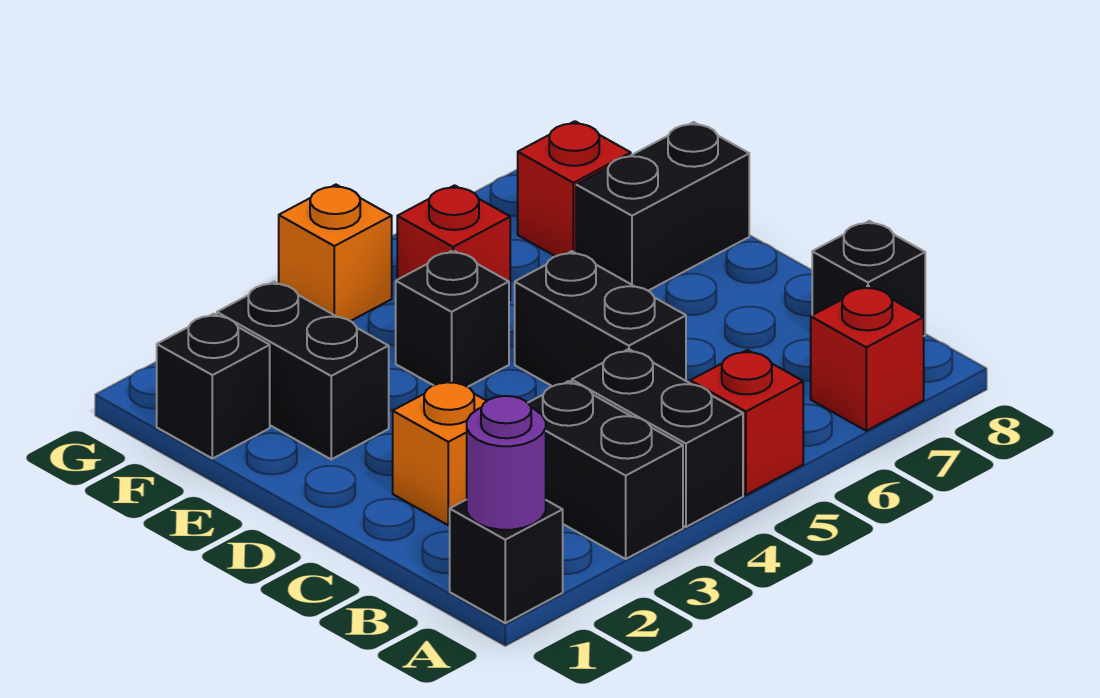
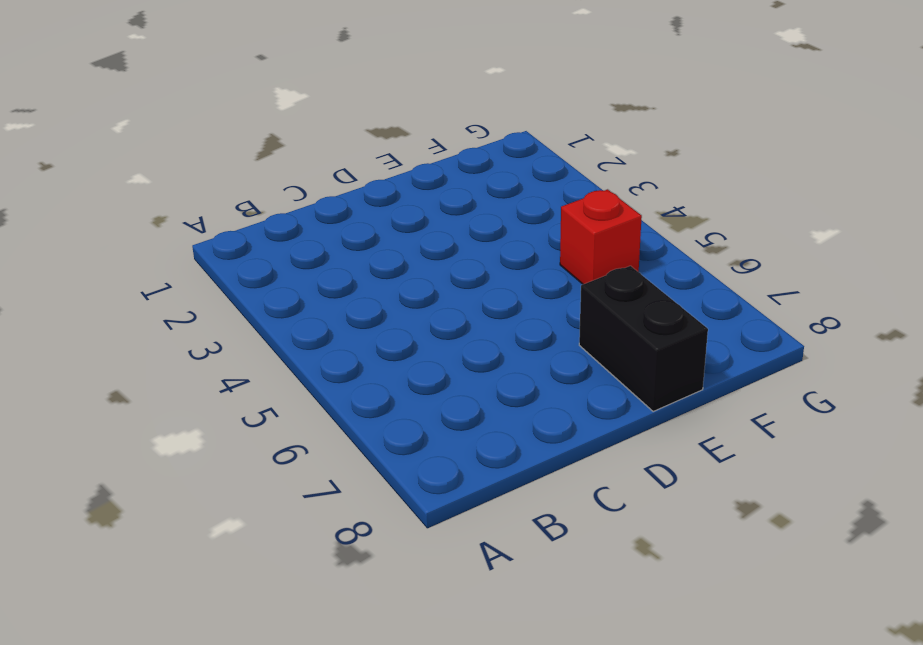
none -> black brick A1 level 1
none -> black brick A3:B3 level 1
none -> black brick A4:B4 level 1

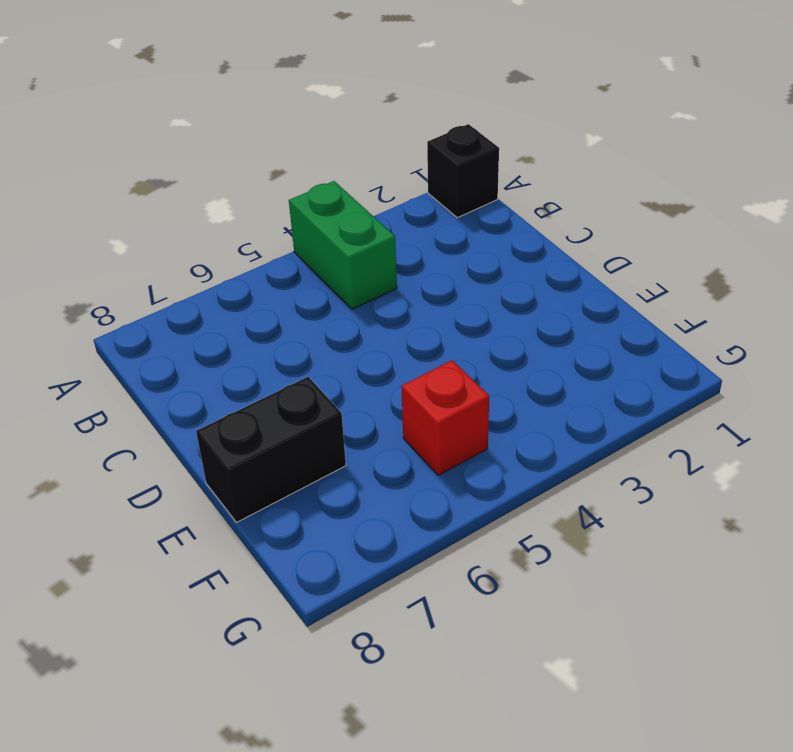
green brick A4:B4 level 1 -> black brick A4:B4 level 1
none -> black brick A3:B3 level 1
none -> red brick A5 level 1
none -> red brick A7 level 1

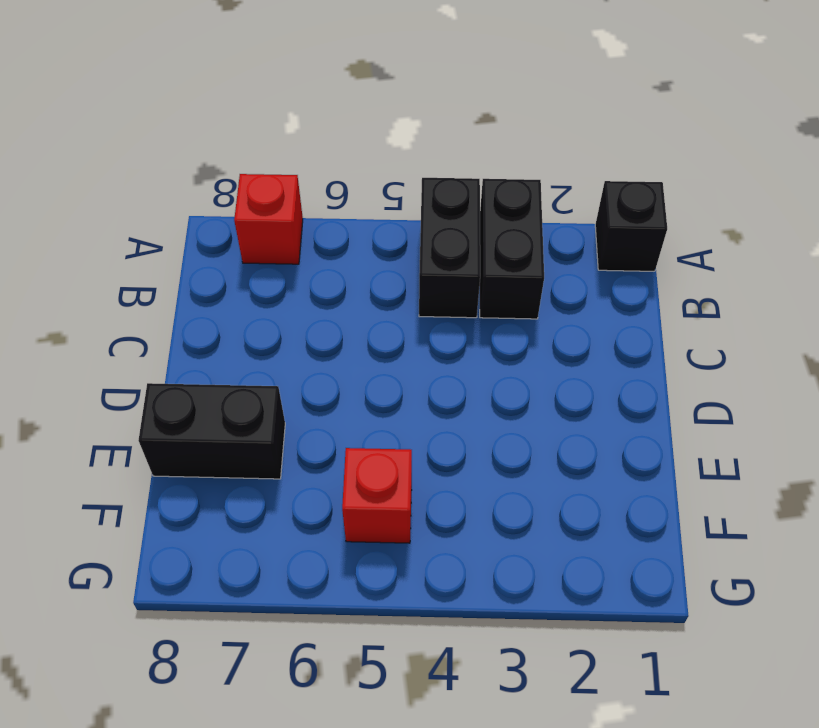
none -> red brick A5 level 1
none -> black brick B8 level 1
none -> orange brick C2 level 1

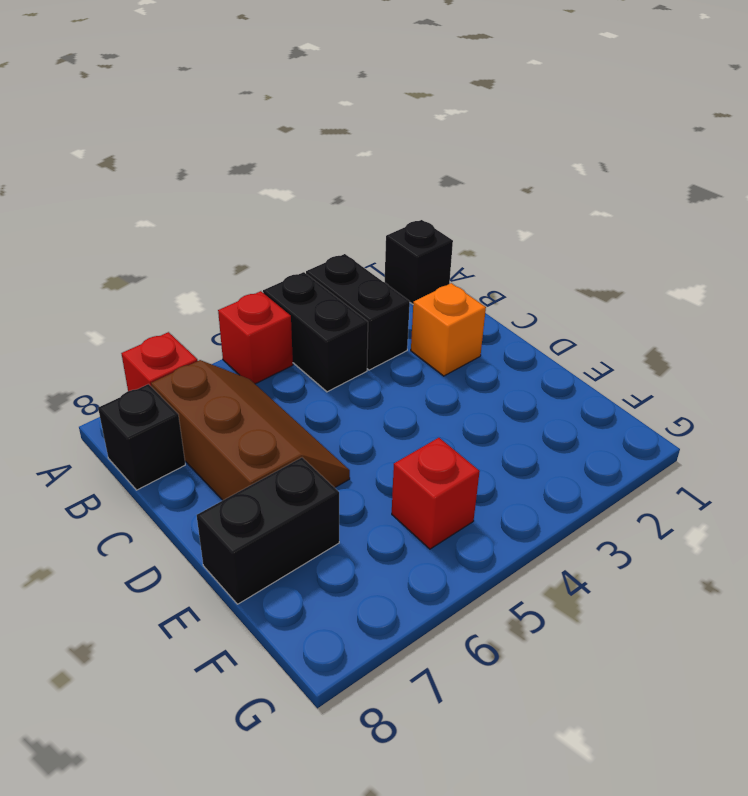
brown slope B6:D7 level 1 top 7 -> none
none -> black brick C5:D5 level 1
none -> black brick E2:F2 level 1
none -> black brick E4 level 1

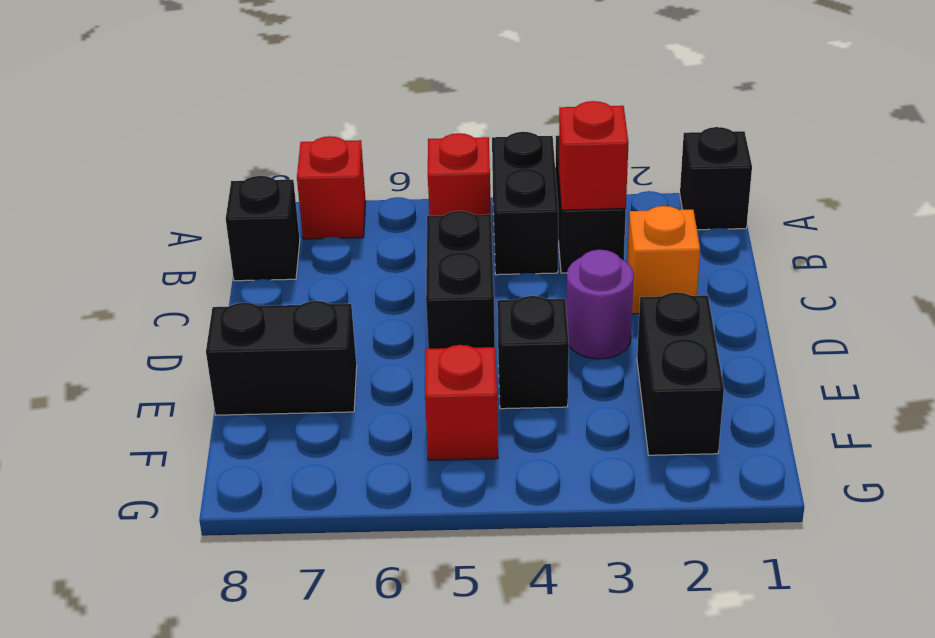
red brick B3 level 2 -> red brick F7 level 1
purple round brick D3 level 1 -> purple round brick A1 level 2
none -> black brick F1 level 1
none -> orange brick G4 level 1

